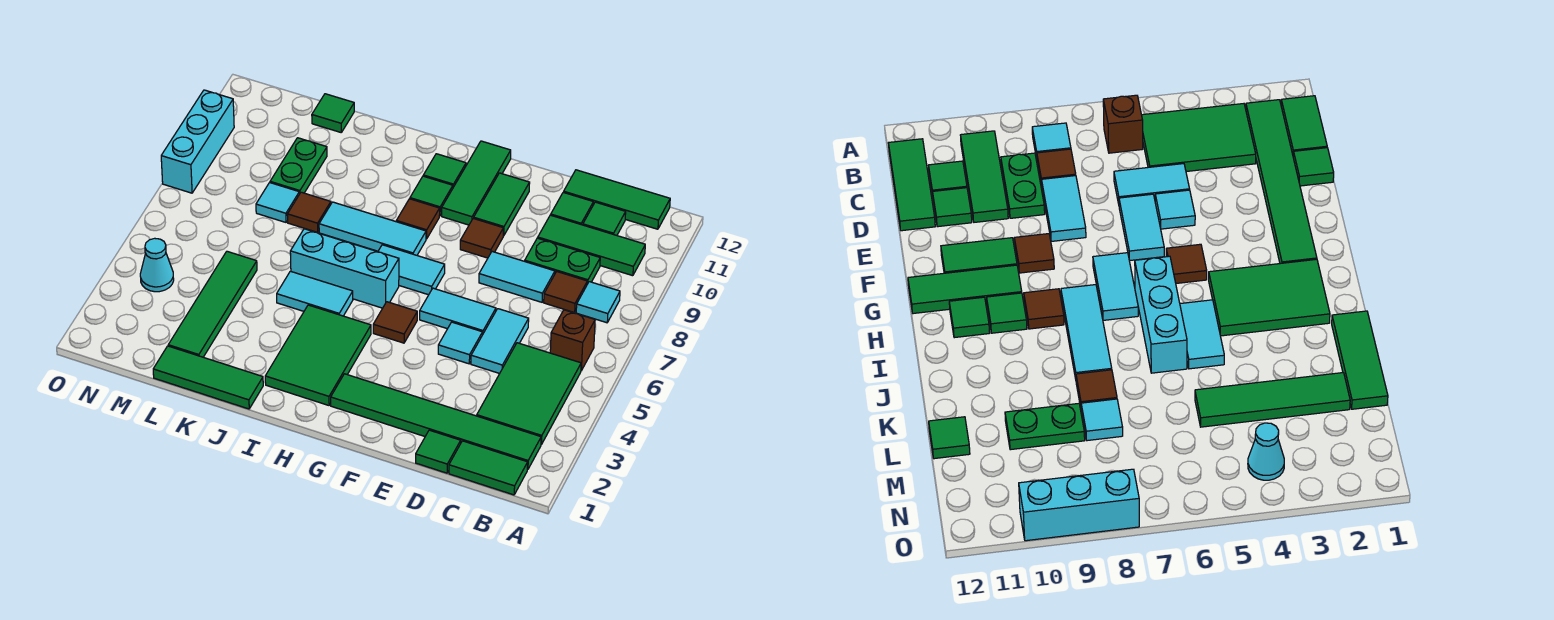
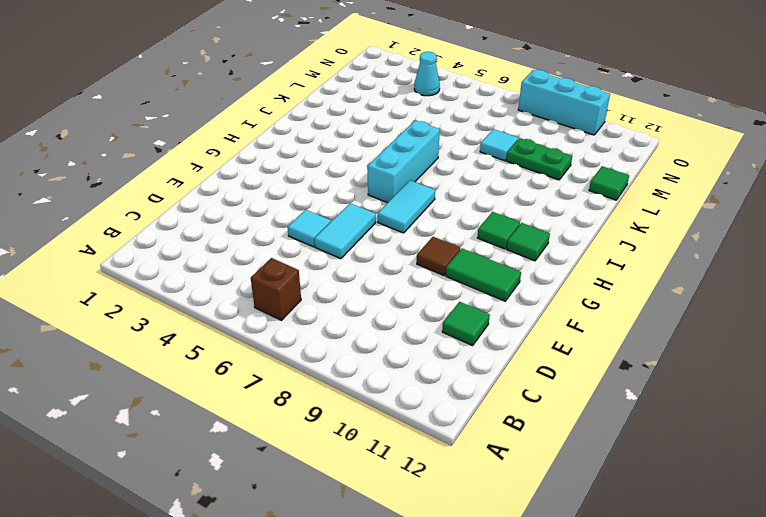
none -> green tile B1:C1 level 1
none -> green tile B2:G2 level 1
none -> green tile B3:C5 level 1
none -> cyan tile B8 level 1

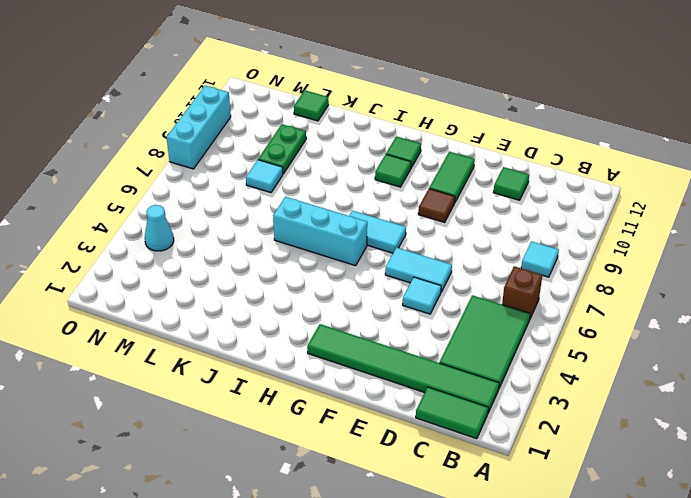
none -> green tile B10:D10 level 1
none -> green tile B12:D12 level 1
none -> brown tile C8 level 1
none -> green plate C9:D9 level 1

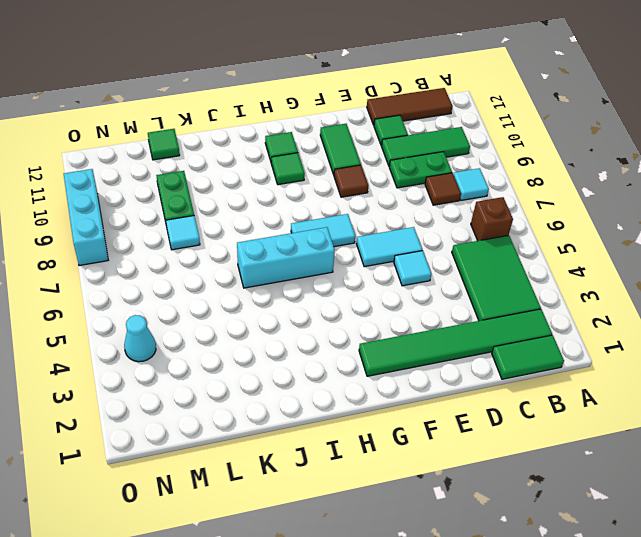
brown tile B12:D12 level 1 -> green tile B12:D12 level 1
none -> green tile C11 level 1
none -> green tile D1 level 1
none -> cyan tile D5:D6 level 1
none -> cyan tile D8:E8 level 1

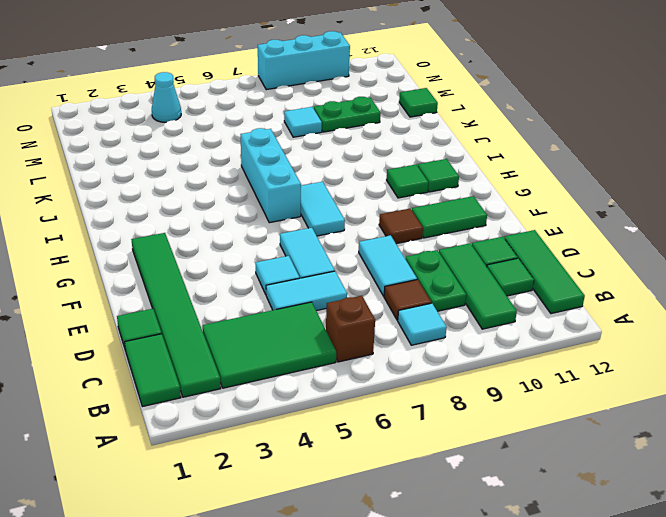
none -> brown tile G5 level 1
none -> green tile G10:G12 level 1
none -> green tile H2:I4 level 1
none -> cyan tile H8:J8 level 1

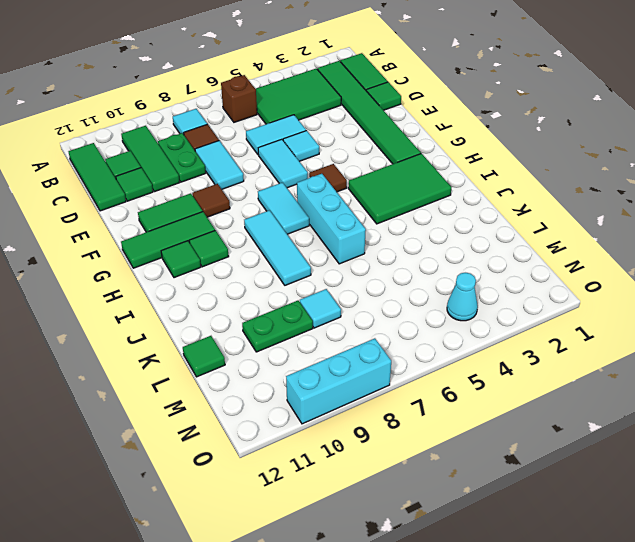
none -> brown tile H9 level 1
none -> cyan tile I5:J5 level 1
none -> green tile J1:L1 level 1
none -> brown tile K8 level 1

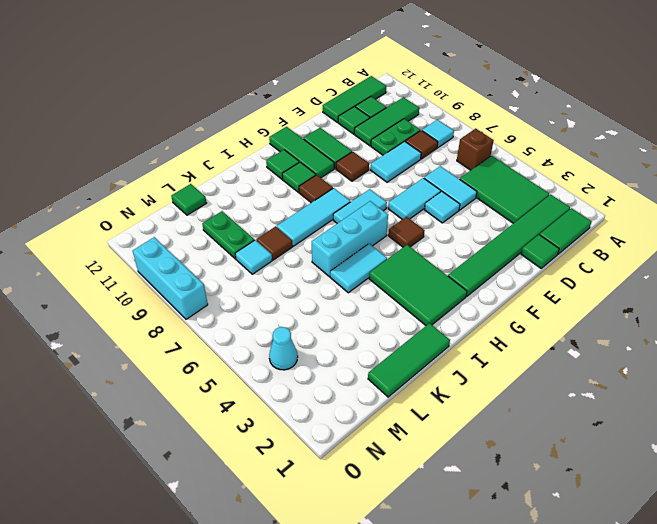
none -> green tile L2:L5 level 1

